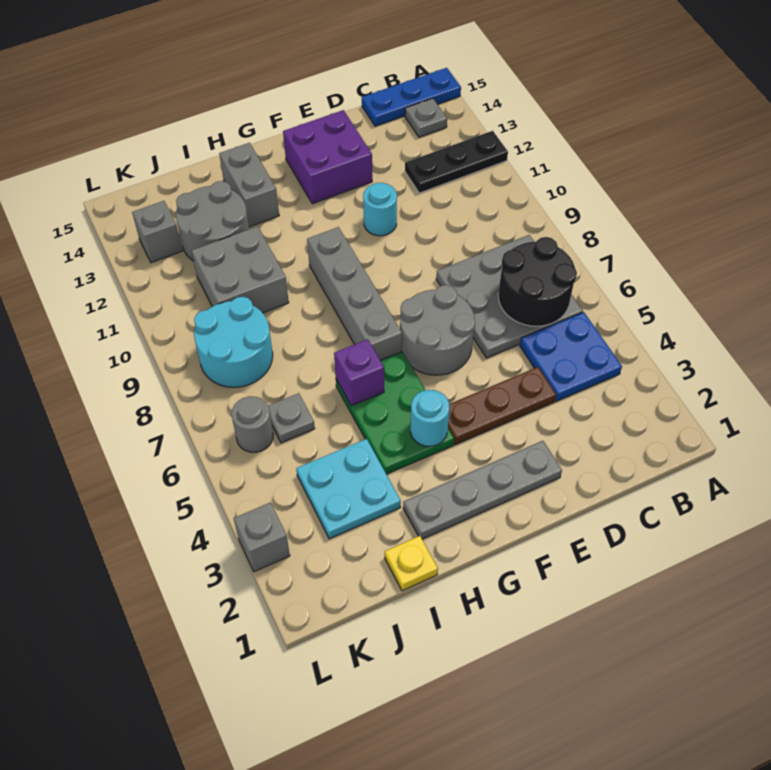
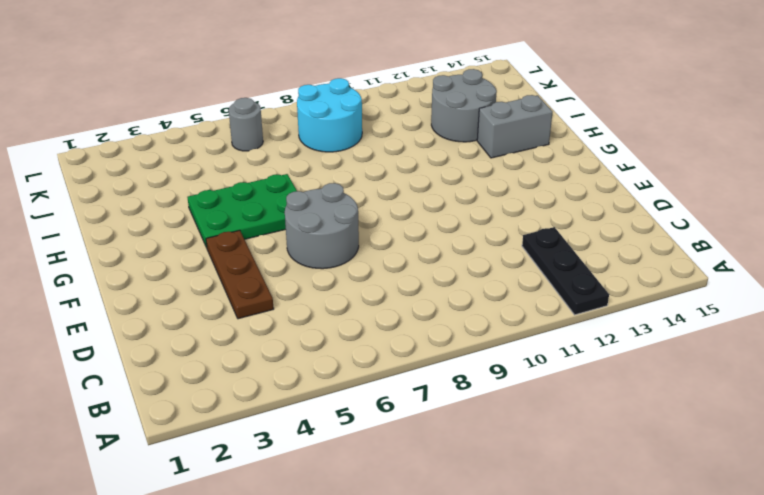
none -> blue plate A15:C15 level 1
none -> blue plate B4:C5 level 1
none -> grey plate B6:D8 level 1

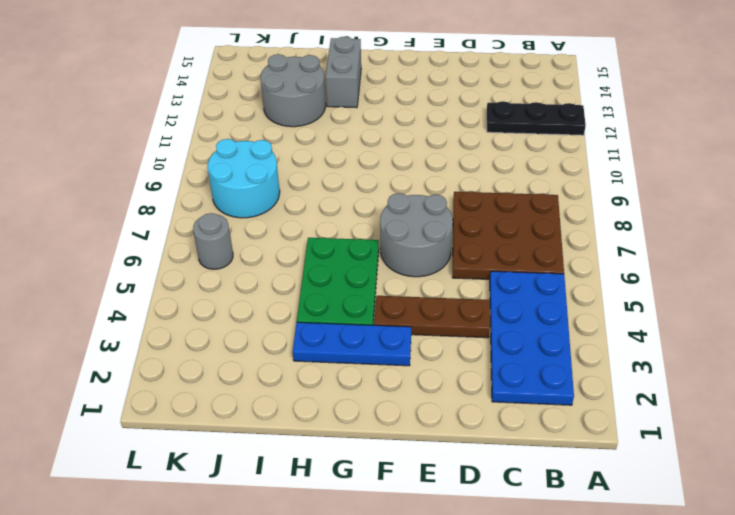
blue plate B2:C5 level 1 -> blue plate B4:C5 level 1
brown plate B6:D8 level 1 -> grey plate B6:D8 level 1
blue plate F3:H3 level 1 -> blue plate A15:C15 level 1
none -> grey plate B14 level 1
none -> grey plate E2:H2 level 1
none -> cyan round brick E11 level 1

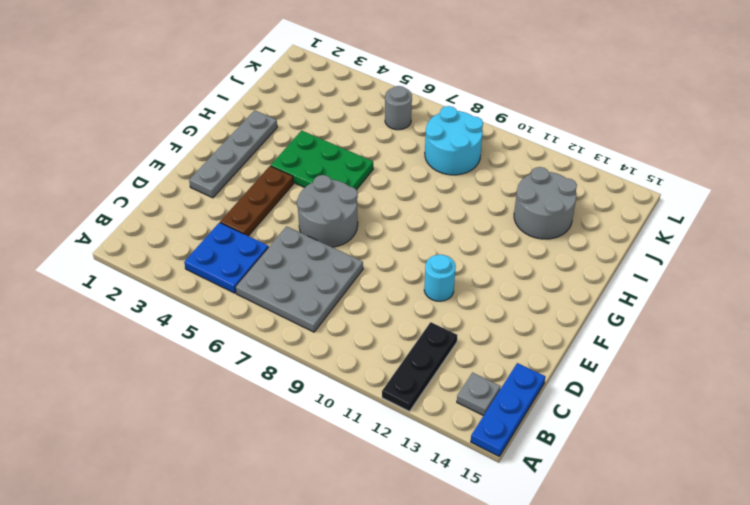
none -> purple brick E13:F14 level 1
none -> grey brick G7:G10 level 1
none -> grey brick H13:H14 level 1

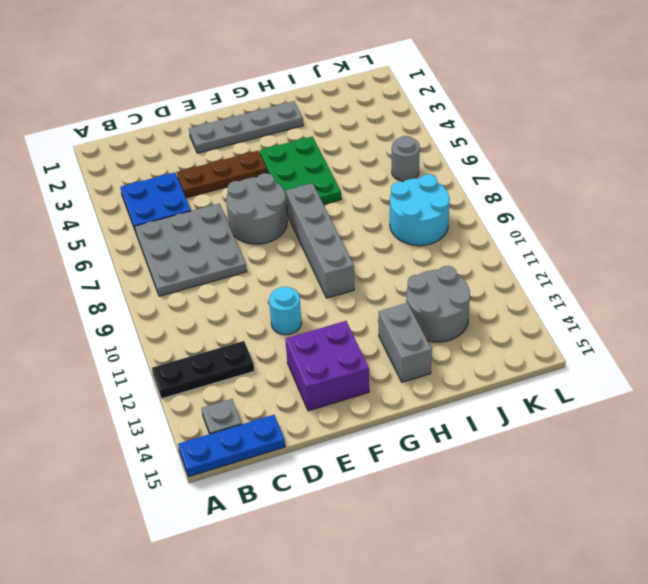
none -> yellow plate I1 level 1
none -> cyan plate I3:J4 level 1
none -> grey brick I10:J11 level 1

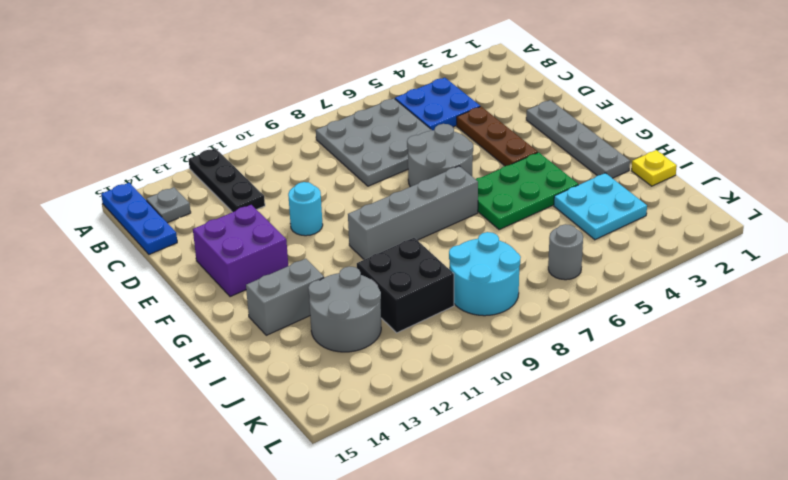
black brick I10:J11 level 1 -> grey brick I10:J11 level 1
none -> grey plate J6 level 1
none -> grey brick K13 level 1
none -> grey brick L3 level 1

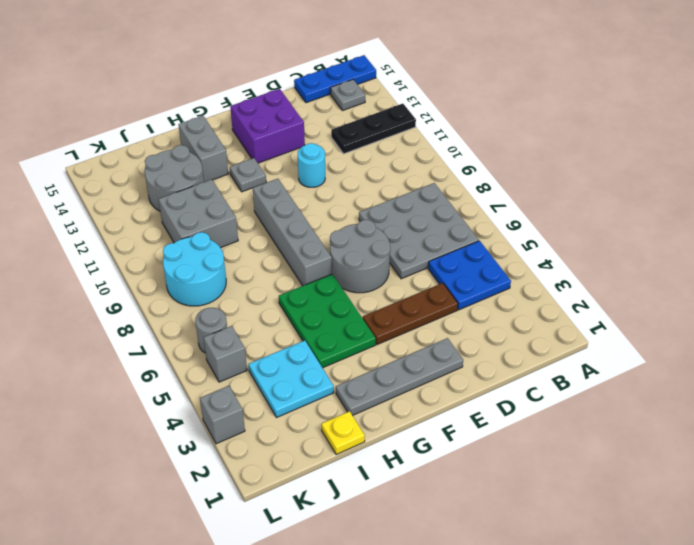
grey plate G12 level 1 -> grey plate J6 level 1
grey brick K5 level 1 -> grey brick K13 level 1
none -> black round brick B6:C7 level 2
none -> cyan round brick G4 level 2
none -> purple brick H6 level 2

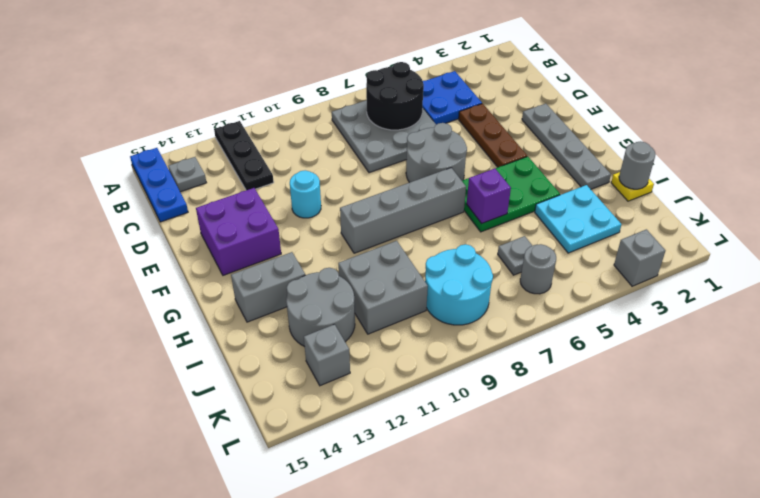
grey round brick I1 level 2 -> none
none -> cyan round brick G4 level 2

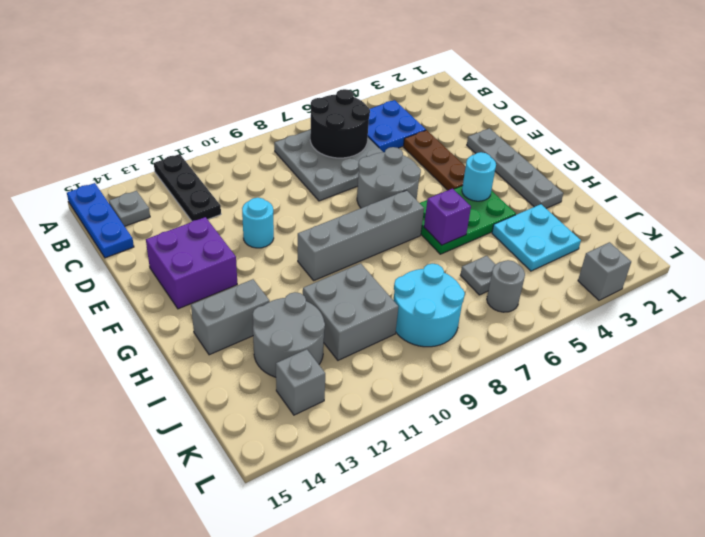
none -> yellow plate I1 level 1

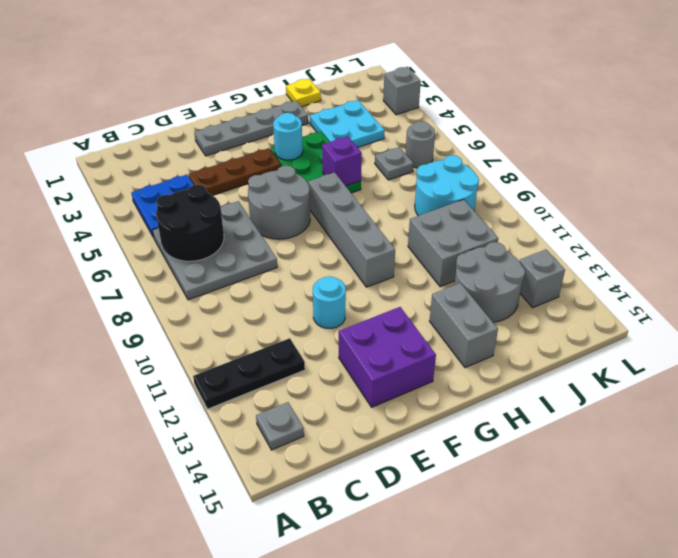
none -> blue plate A15:C15 level 1

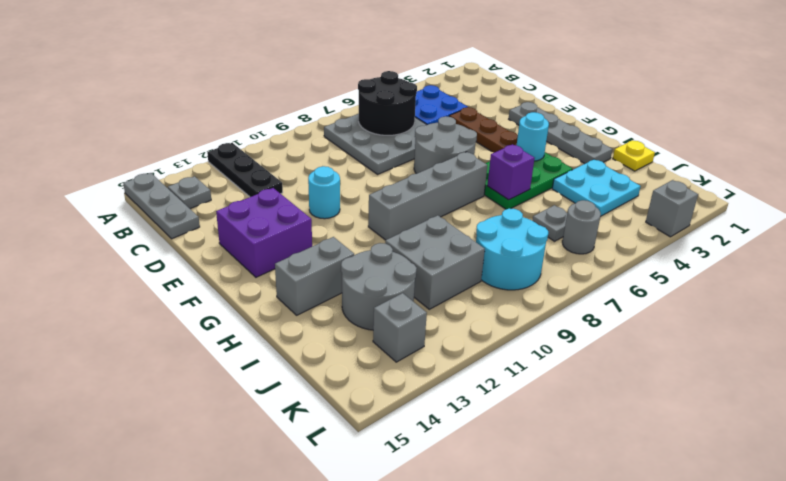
grey plate A15:C15 level 1 -> blue plate A15:C15 level 1

